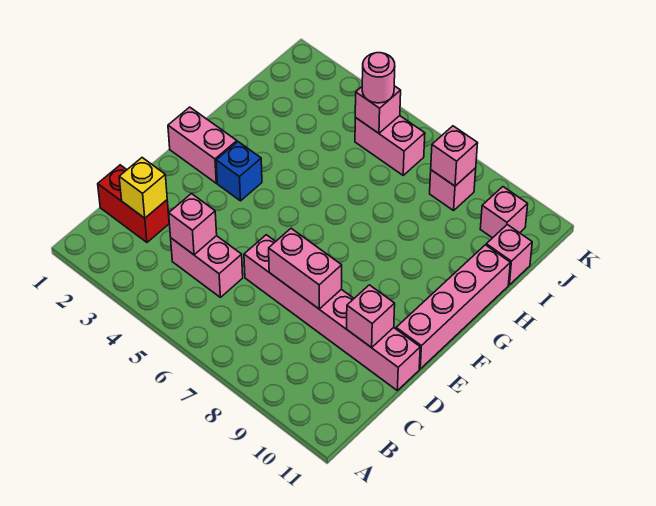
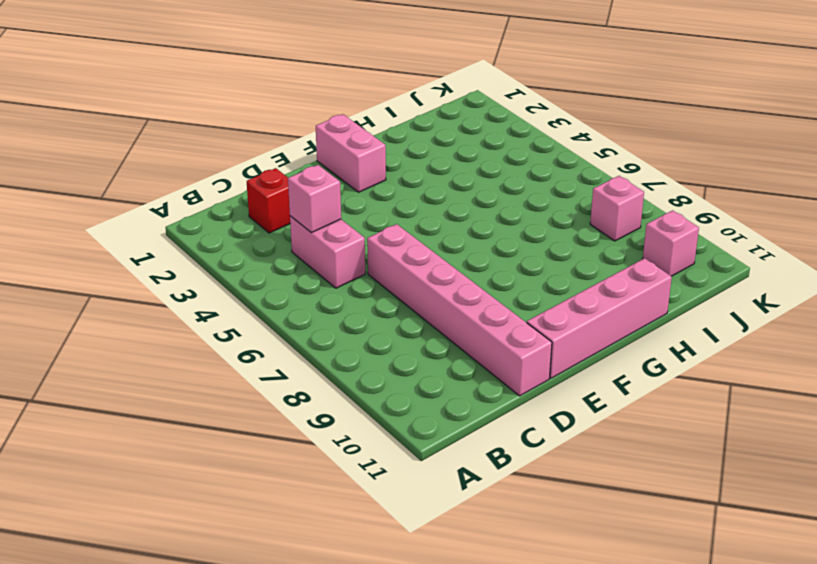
red brick C2 level 1 -> red brick C1:C2 level 1
none -> blue brick F3 level 1
none -> pink brick I11 level 1
none -> pink brick J5:J6 level 1

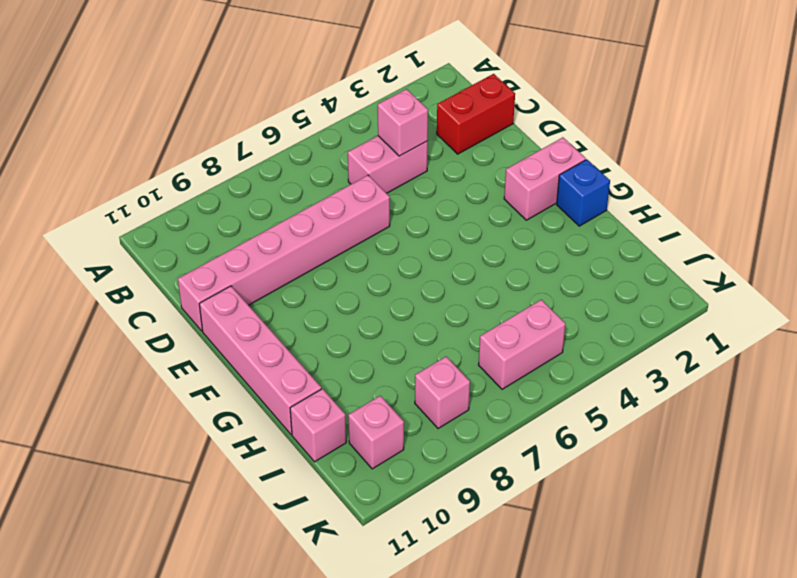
blue brick G1 level 1 -> blue brick F3 level 1
none -> yellow brick C2 level 2
none -> pink brick D7:D8 level 2
none -> pink brick D10 level 2

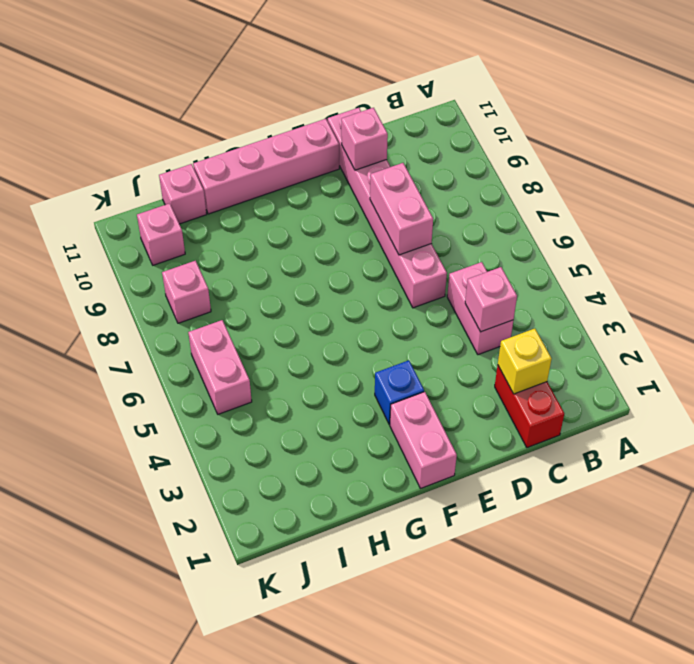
none -> pink brick J5 level 2
none -> pink brick J8 level 2
none -> pink round brick J5 level 3

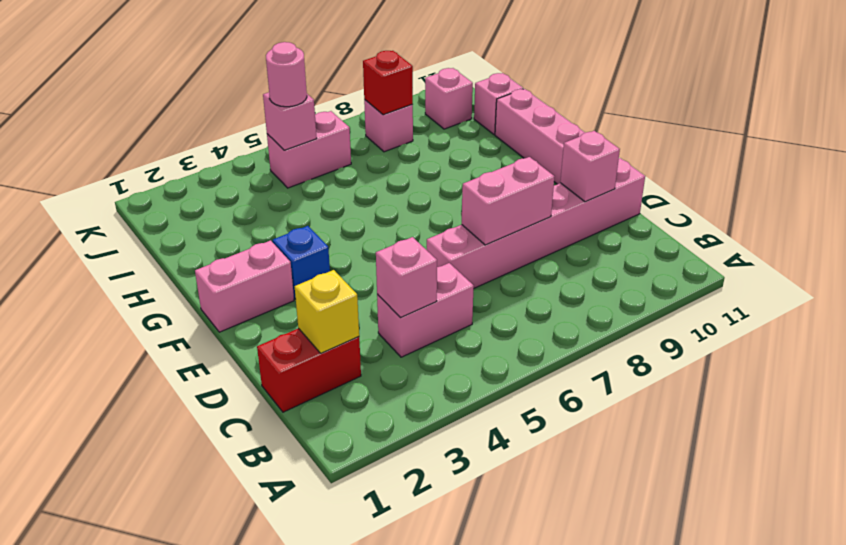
red brick J8 level 2 -> pink brick J8 level 2

